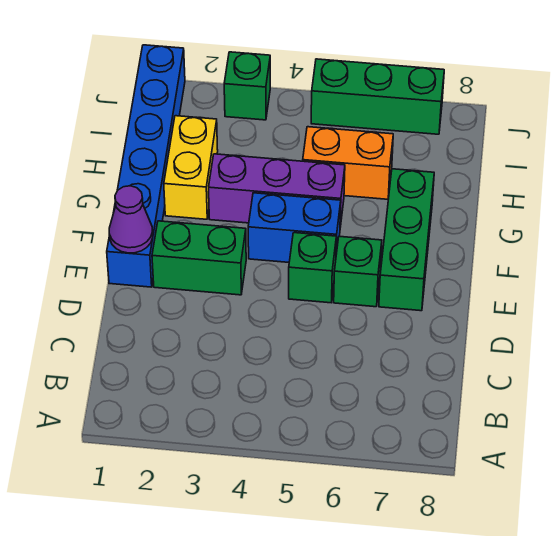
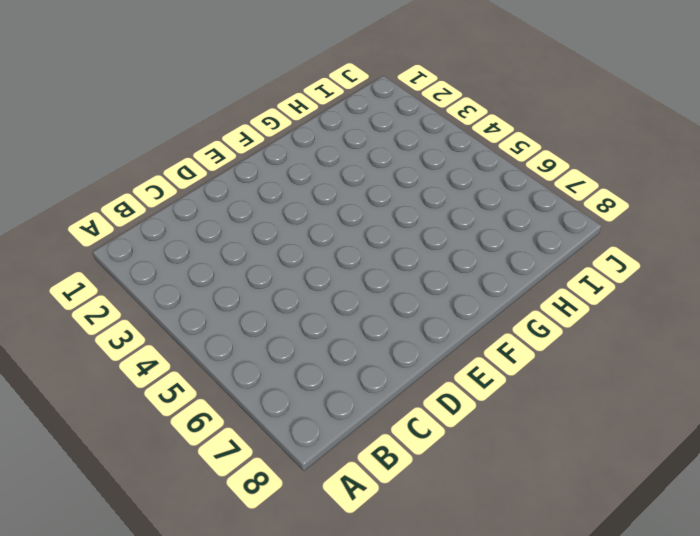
none -> blue brick E1:J1 level 1
none -> green brick E2:E3 level 1
none -> green brick E5 level 1

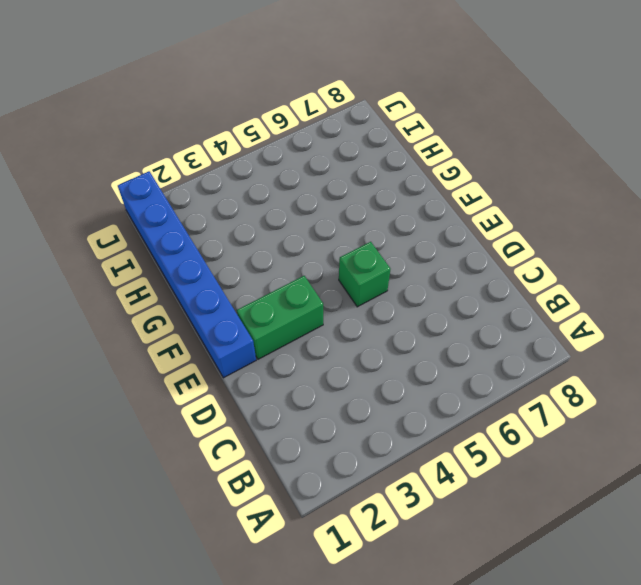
none -> green brick E6 level 1
none -> green brick E7:G7 level 1
none -> blue brick F4:F5 level 1

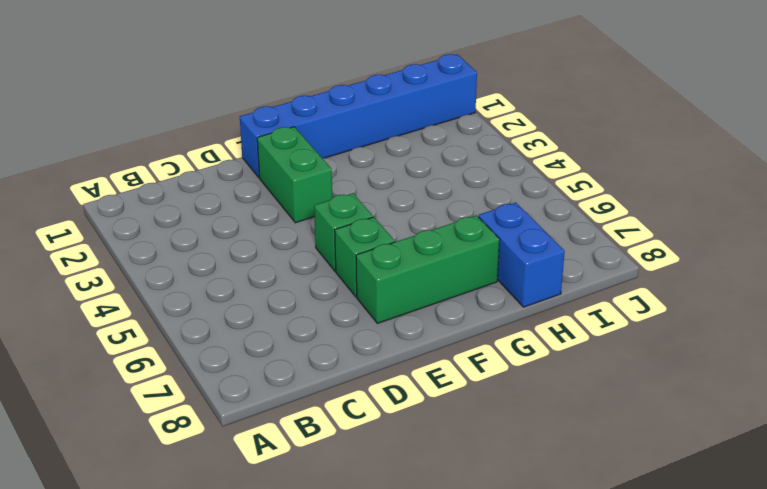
blue brick H7:H8 level 1 -> blue brick F4:F5 level 1
none -> yellow brick G2:H2 level 1
none -> purple brick G3:G5 level 1
none -> orange brick H5:H6 level 1

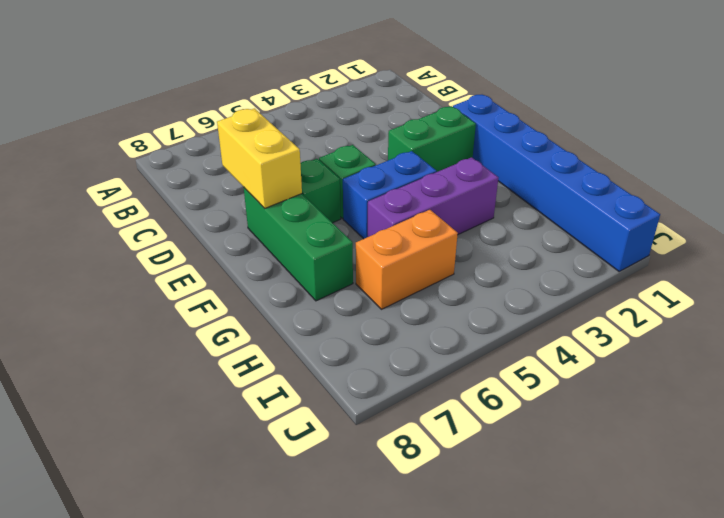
yellow brick D7:E7 level 2 -> yellow brick G2:H2 level 1
none -> green brick J3 level 1
none -> green brick J5:J7 level 1
none -> purple cone E1 level 2

